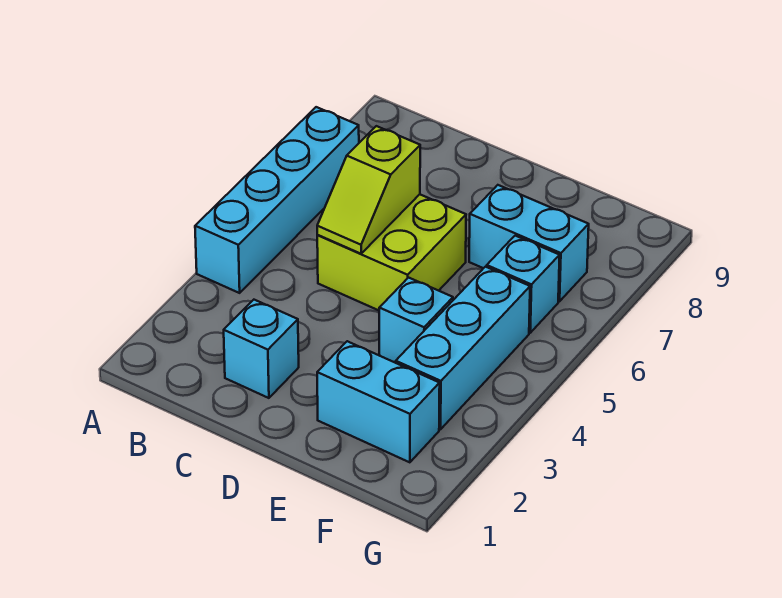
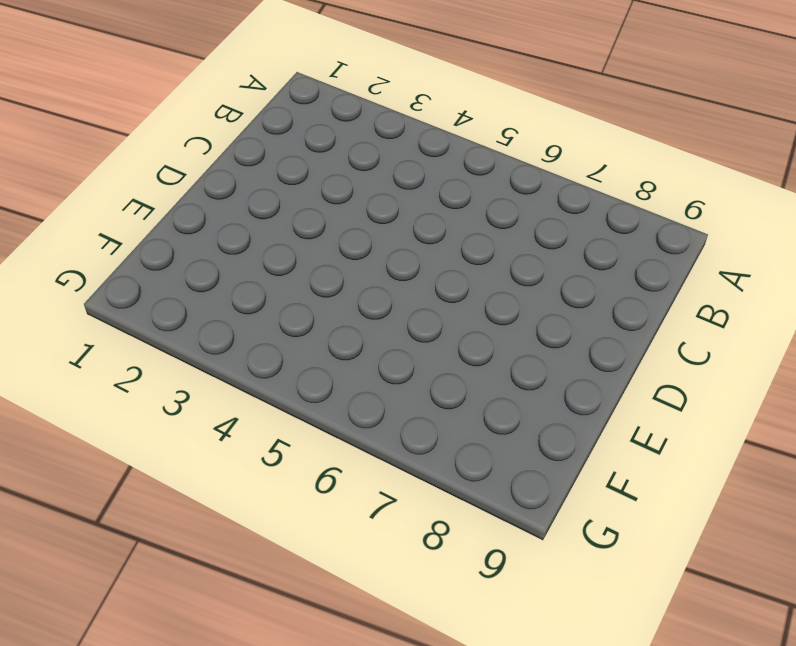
none -> cyan brick A4:A7 level 1
none -> cyan brick C2 level 1

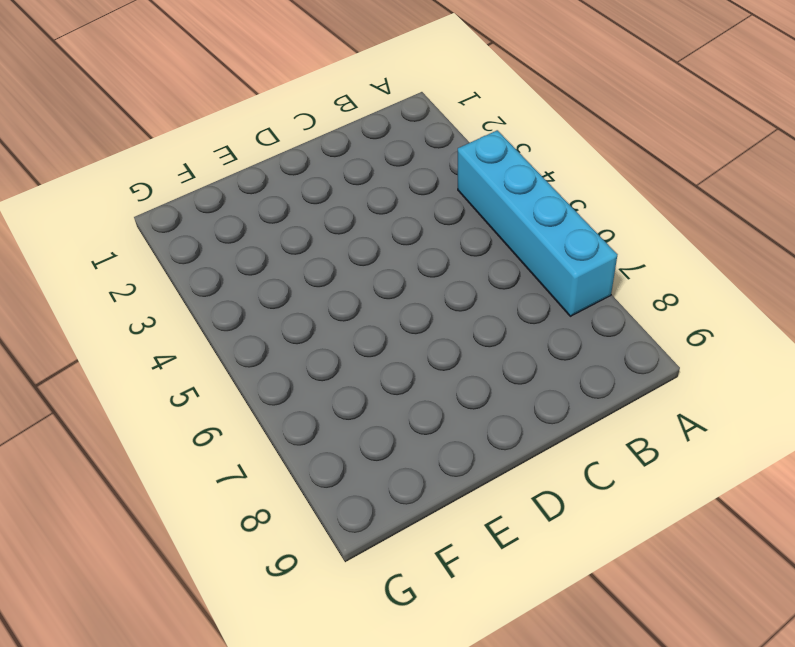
none -> cyan brick C2 level 1
none -> lime brick C5:D6 level 1

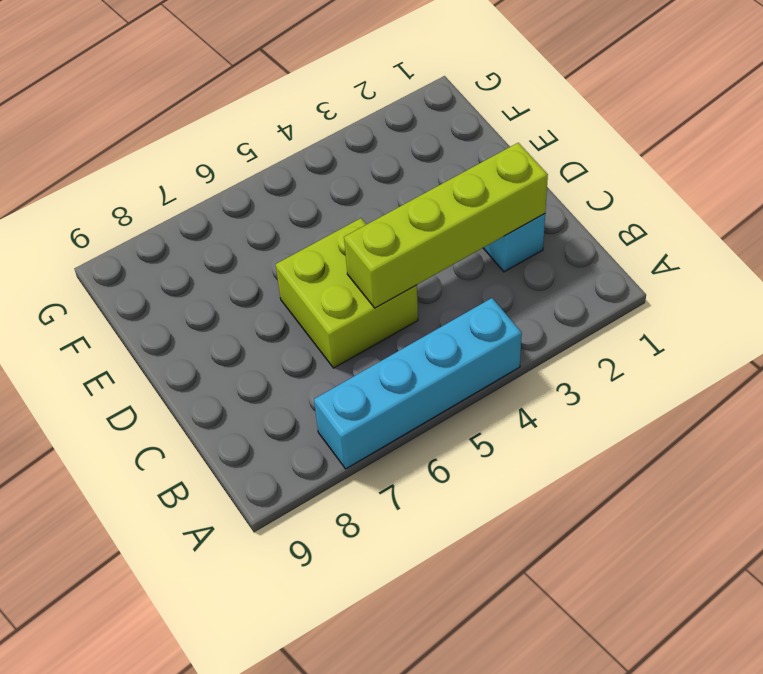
lime brick C2:C5 level 2 -> lime slope C5:C6 level 2 top 6
none -> cyan brick E2:F2 level 1
none -> cyan brick E4 level 1

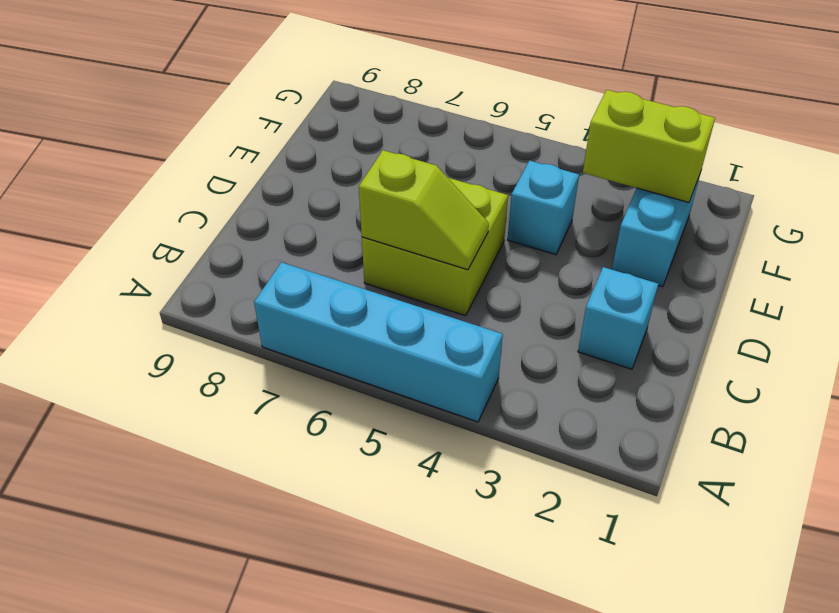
lime brick F2:F3 level 2 -> none
none -> cyan brick E7:F7 level 1
none -> cyan brick F3:F5 level 1

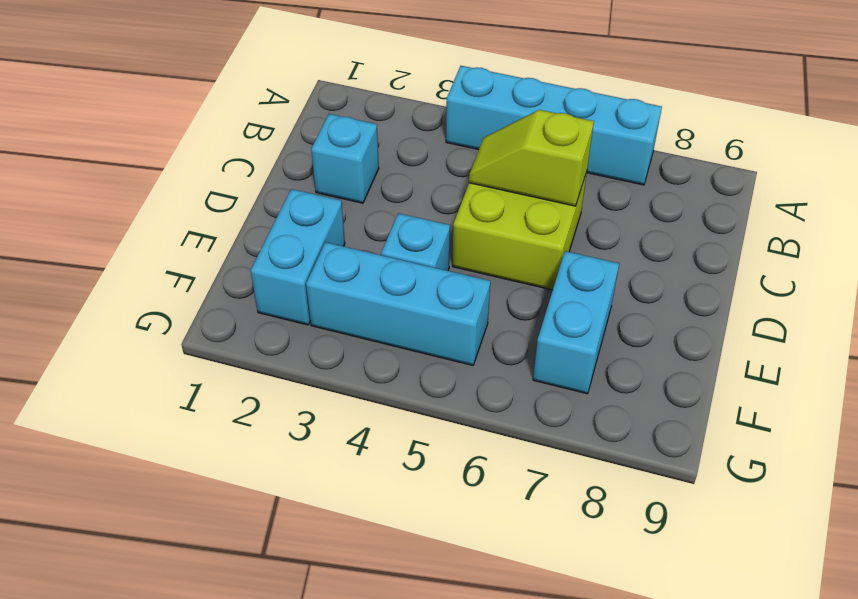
none -> cyan brick F6 level 1

